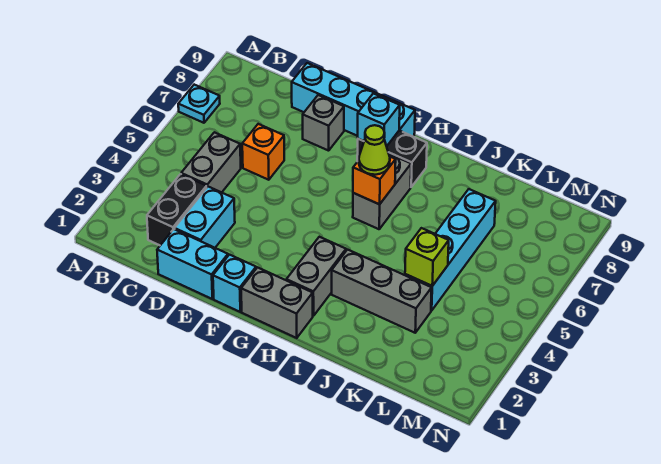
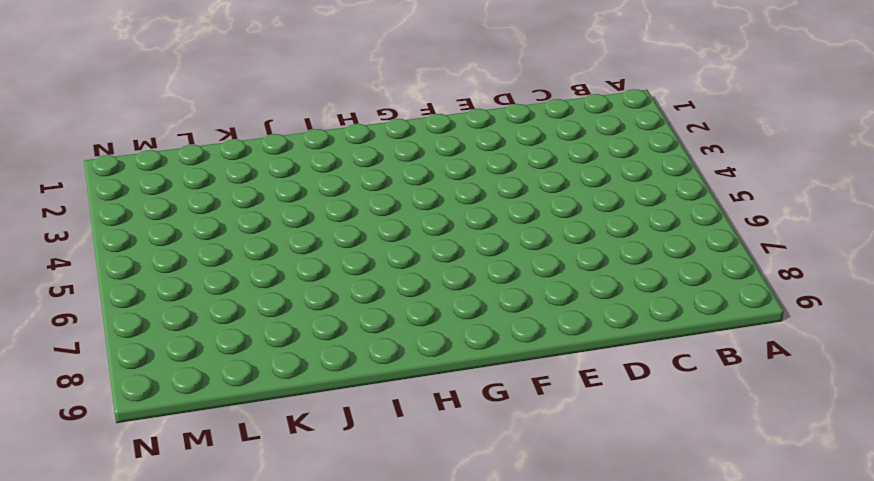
none -> cyan plate A7 level 1
none -> black brick C2:C3 level 1
none -> grey brick C4:C5 level 1

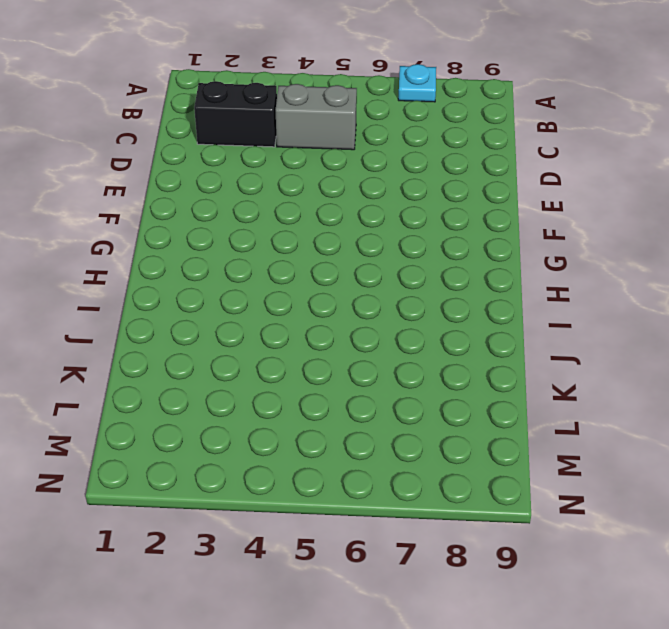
none -> cyan brick D1:E1 level 1
none -> cyan brick D2:D3 level 1
none -> orange brick D6 level 1

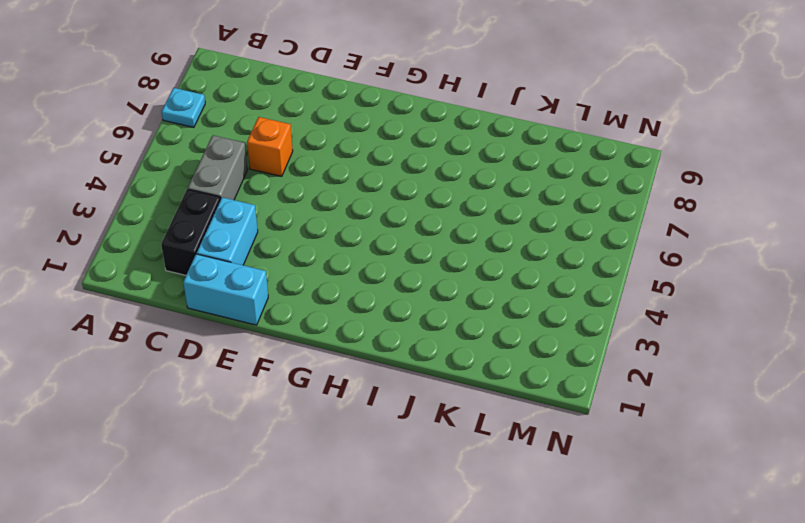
none -> cyan brick D9:G9 level 1
none -> grey brick E8 level 1
none -> cyan brick F1 level 1

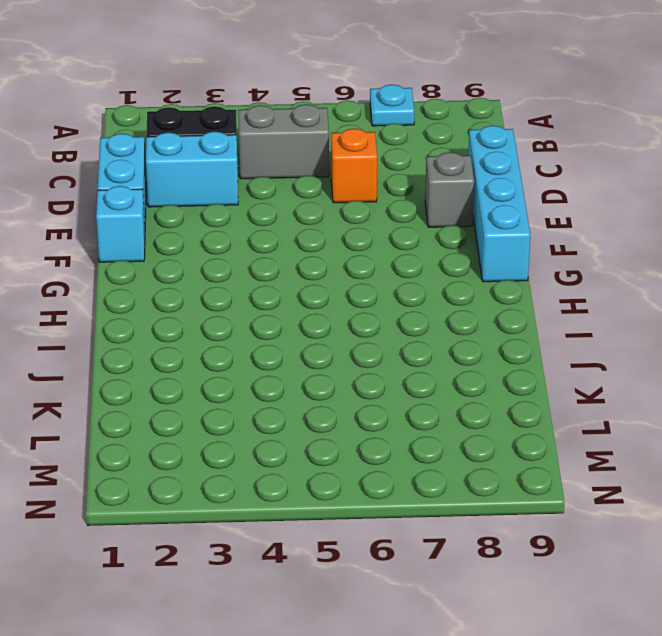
none -> grey brick G1:H1 level 1
none -> black brick G8:H8 level 1
none -> grey brick H2:H3 level 1

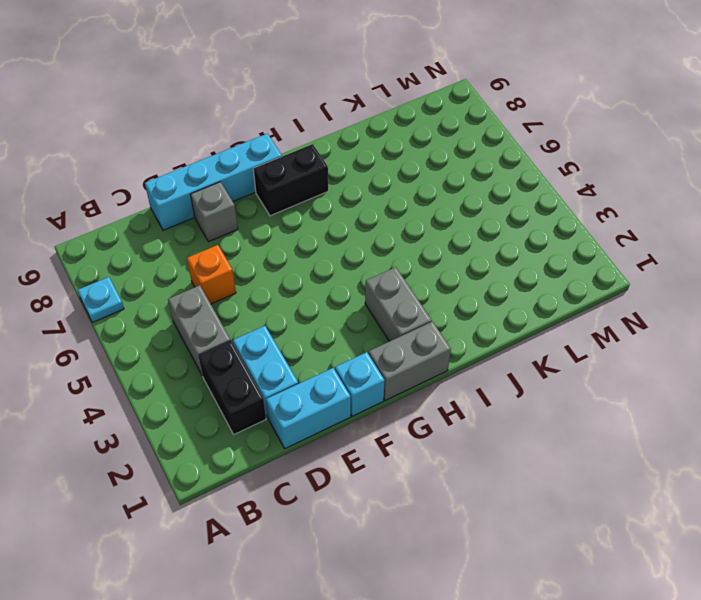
none -> grey brick H6:H7 level 1
none -> grey brick I3:K3 level 1
none -> cyan brick K4:K7 level 1

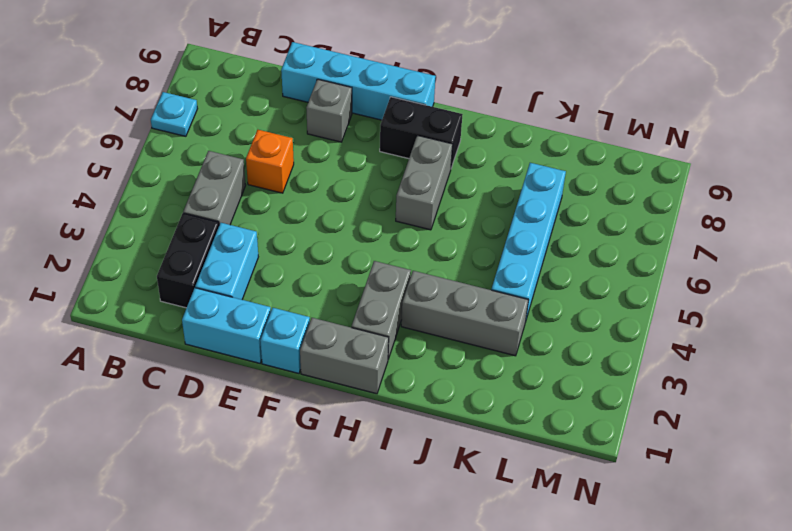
none -> cyan brick G8 level 2
none -> orange brick H6 level 2
none -> lime brick K4 level 2

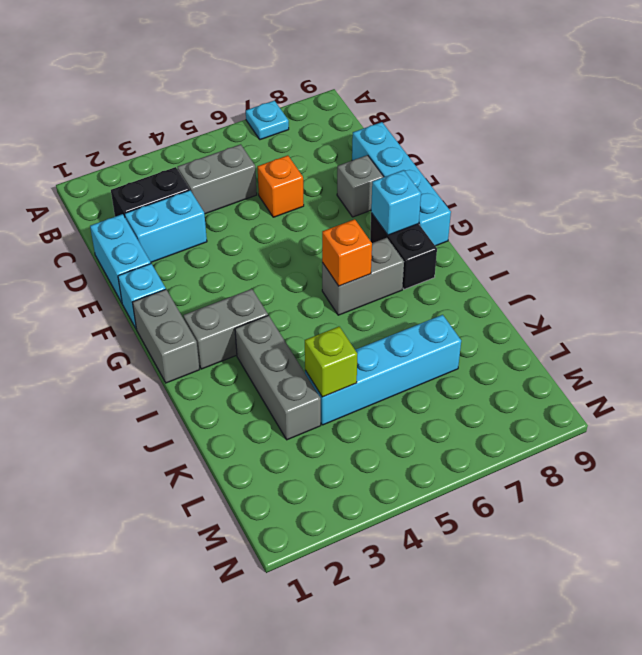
none -> lime cone H6 level 3

